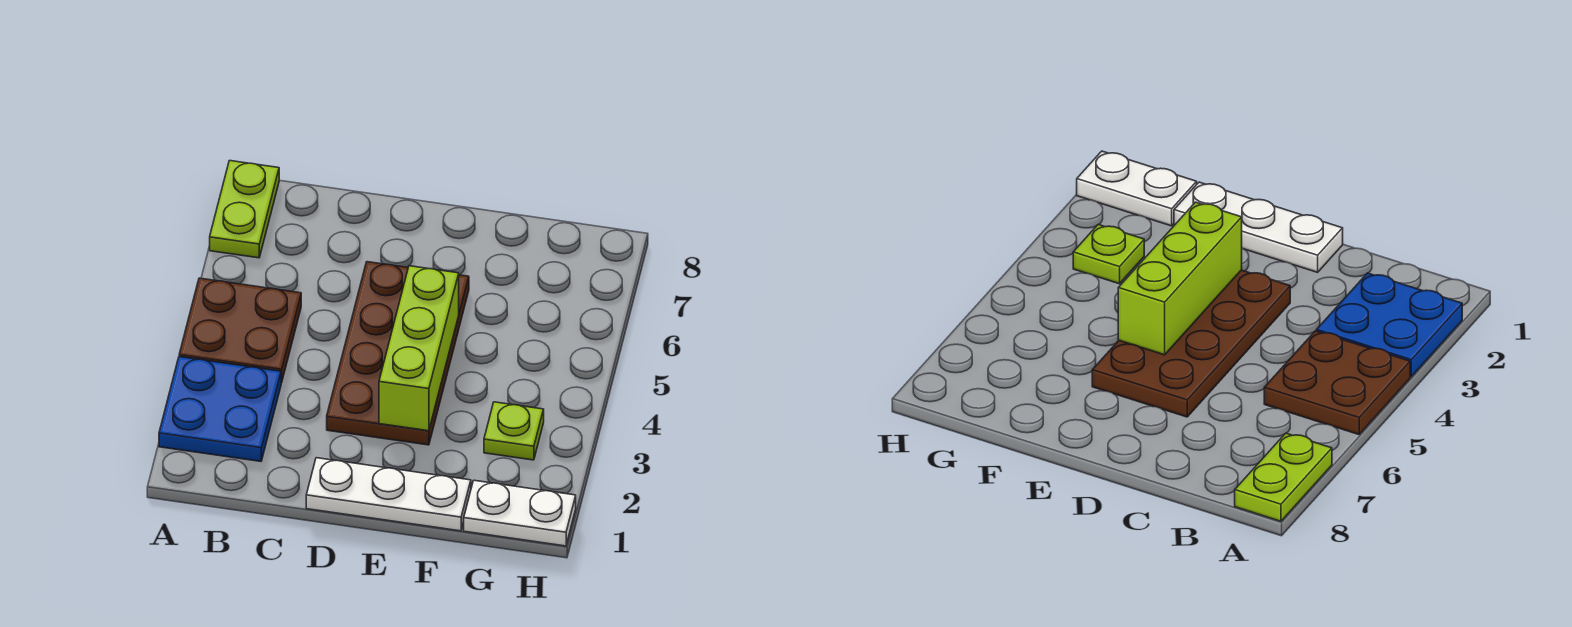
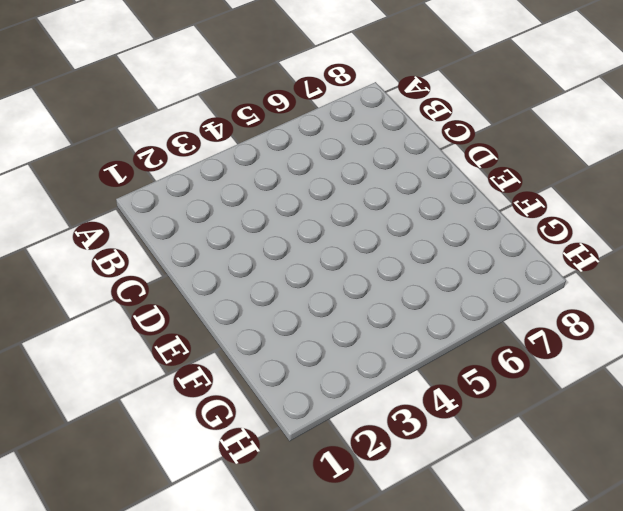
none -> blue plate A2:B3 level 1
none -> brown plate A4:B5 level 1

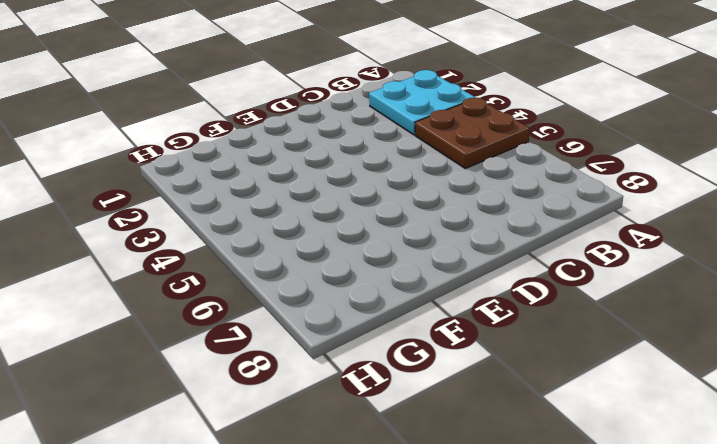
cyan plate A2:B3 level 1 -> blue plate A2:B3 level 1
none -> lime plate A7:A8 level 1
none -> white plate D1:F1 level 1

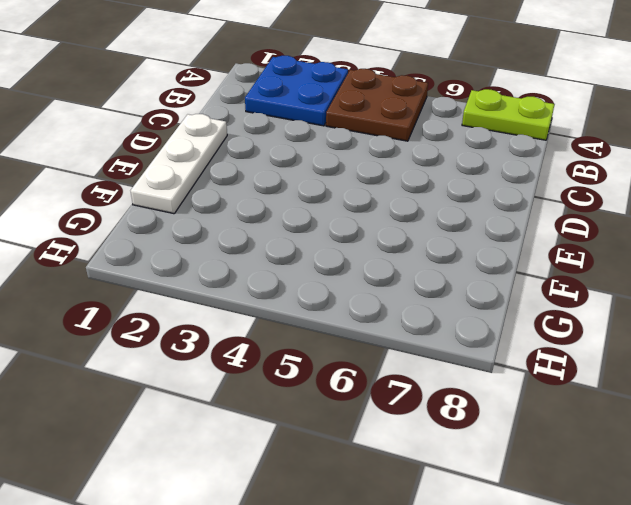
none -> brown plate D3:E6 level 1
none -> white plate G1:H1 level 1

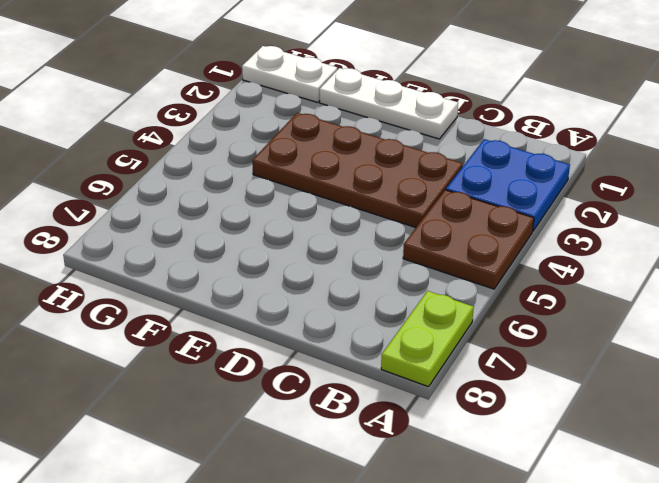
brown plate C3:F4 level 1 -> brown plate D3:E6 level 1
none -> lime plate G3 level 1
none -> lime brick E3:E5 level 2

